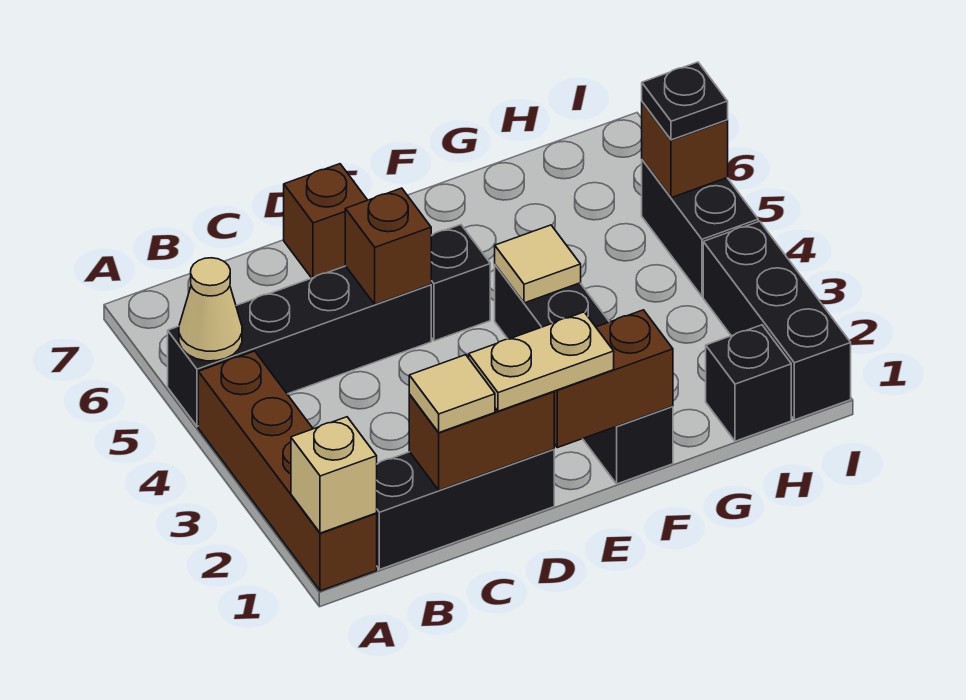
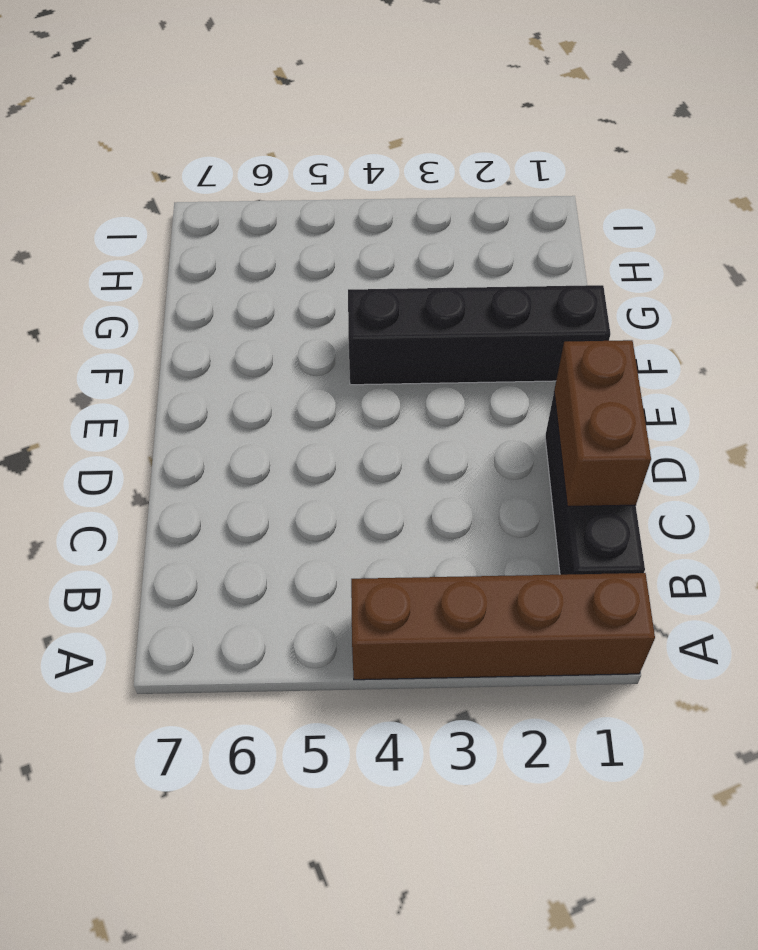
none -> black brick A5:D5 level 1
none -> brown brick D7 level 1
none -> black brick E5 level 1

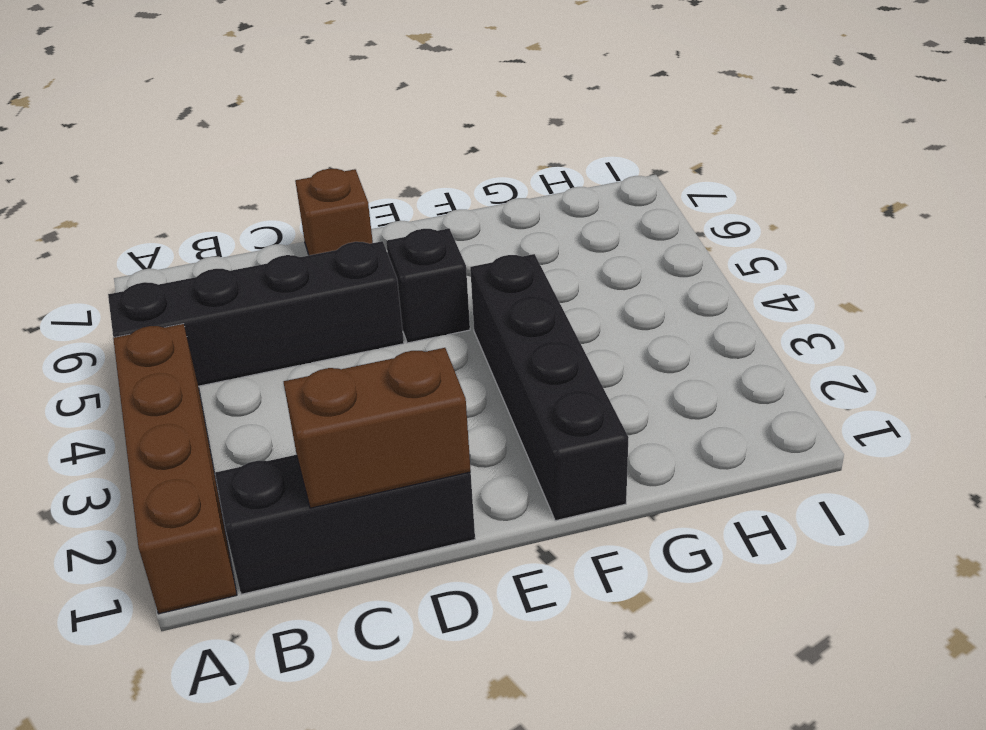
none -> black brick H1 level 1
none -> black brick I1:I3 level 1
none -> black brick I4:I5 level 1

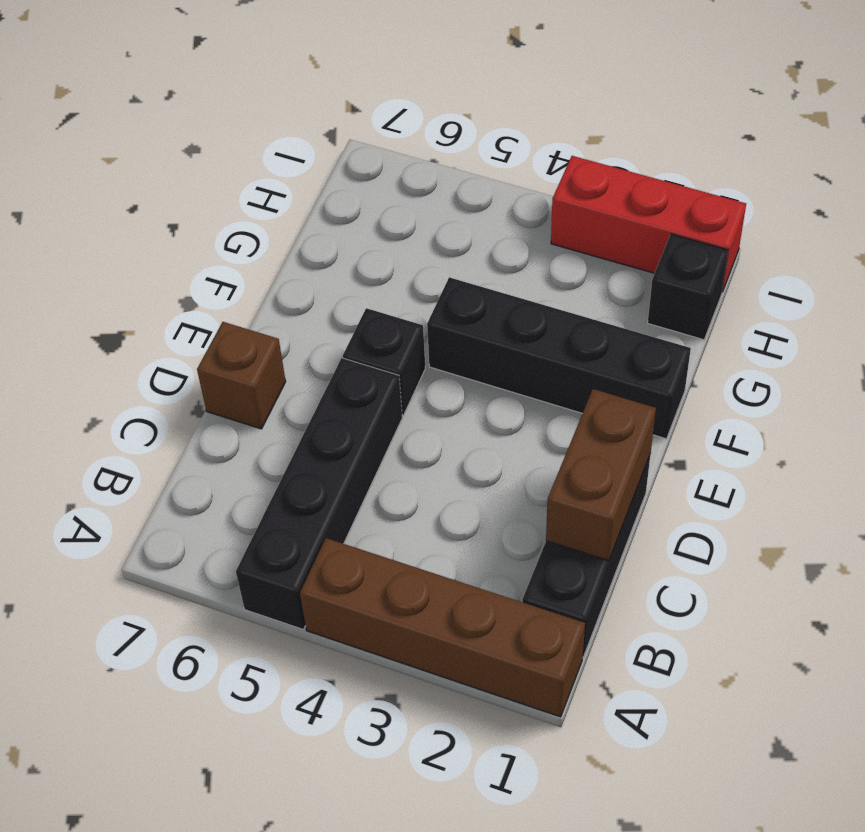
red brick I1:I3 level 1 -> black brick I1:I3 level 1
none -> black brick I4:I5 level 1
none -> tan brick A1 level 2
none -> tan cone A5 level 2

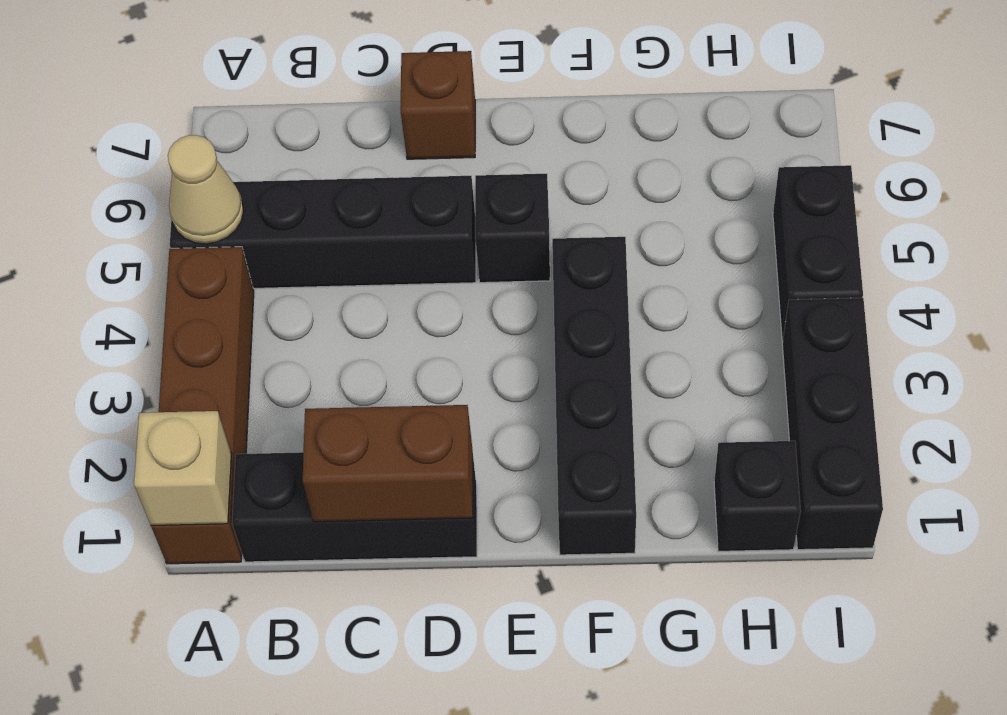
none -> brown brick D5 level 2
none -> brown brick E1:F1 level 2
none -> tan tile F4 level 2

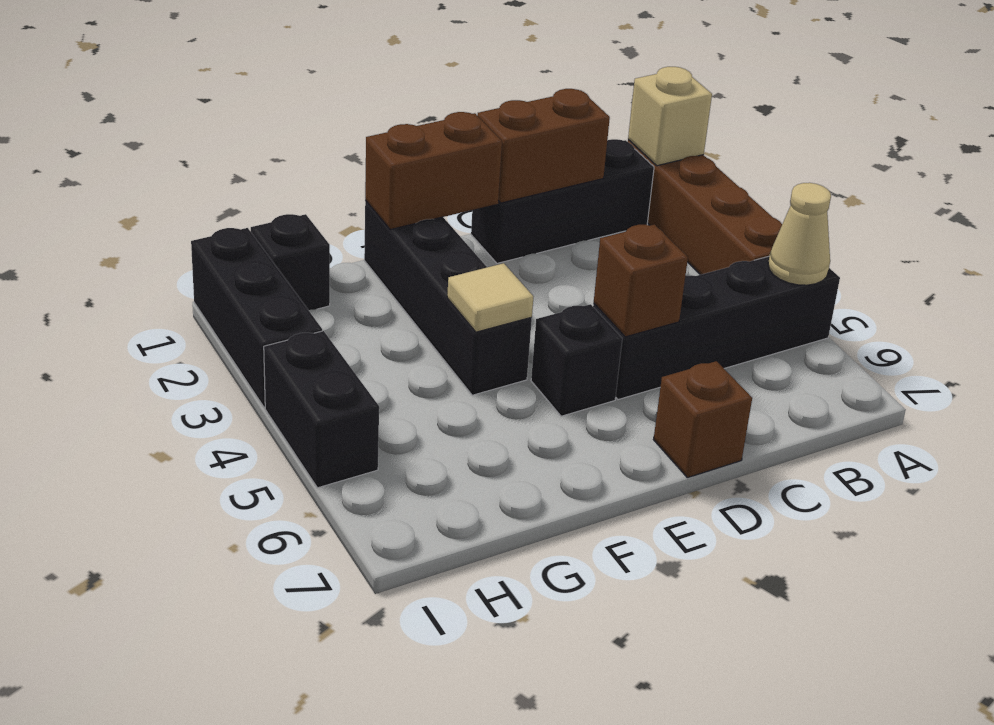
none -> brown brick I5 level 2
none -> tan tile C1 level 3
none -> tan plate D1:E1 level 3

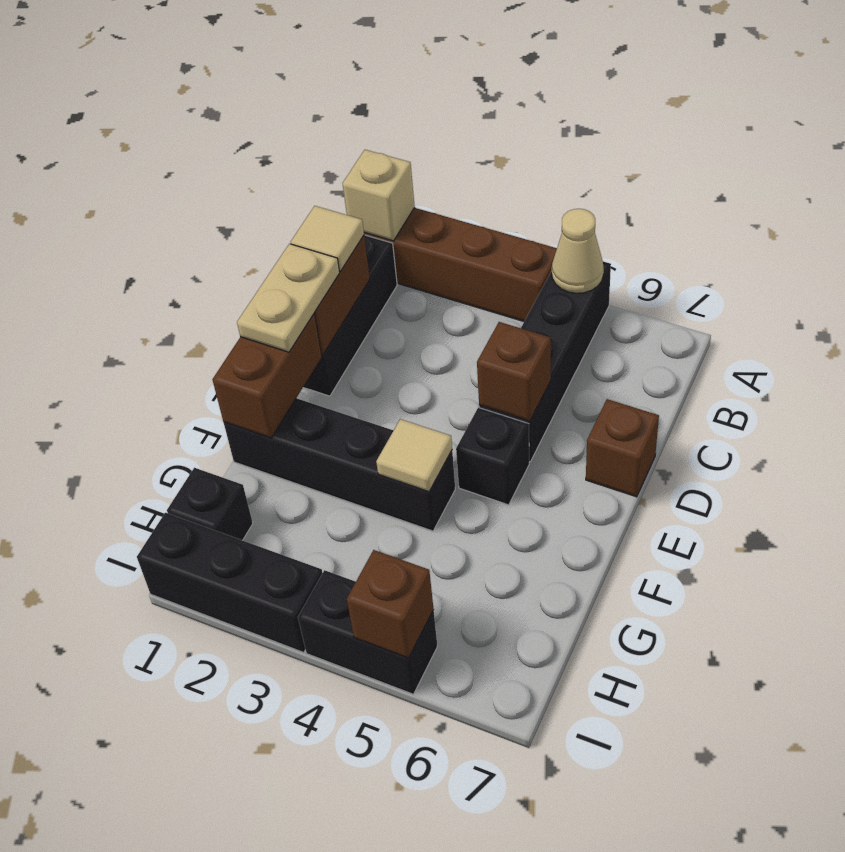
none -> black plate I5 level 3

